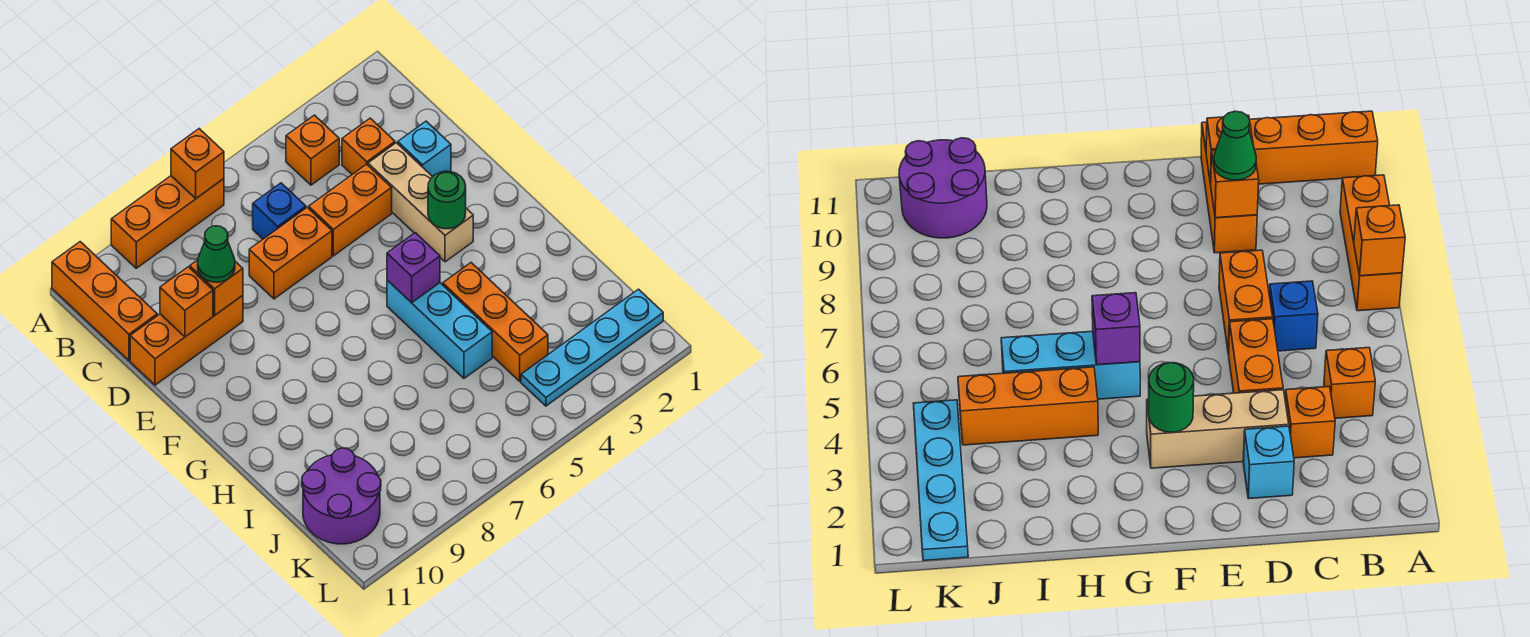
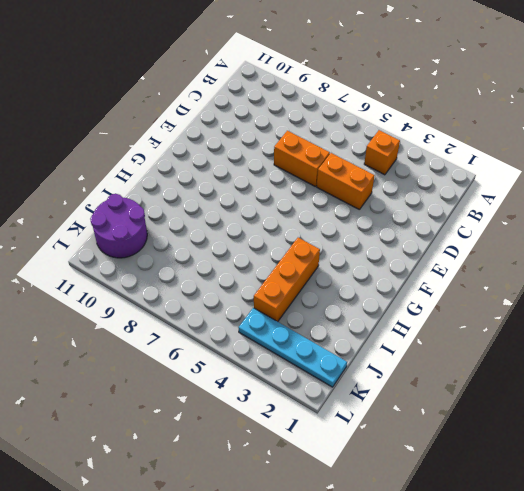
none -> orange brick A7:A9 level 1
none -> orange brick A11:C11 level 1
none -> orange brick C3 level 1

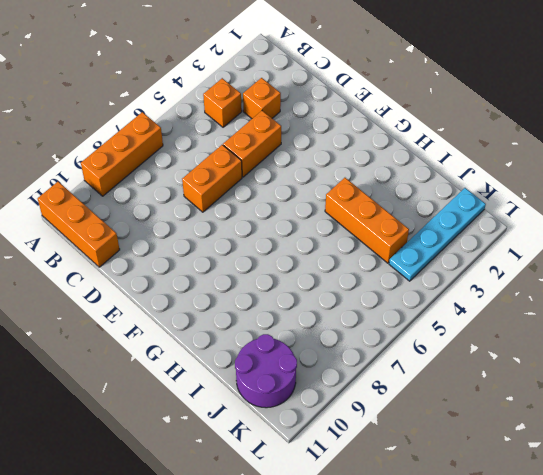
none -> blue brick C6 level 1
none -> cyan brick D2 level 1
none -> tan brick D3:F3 level 1

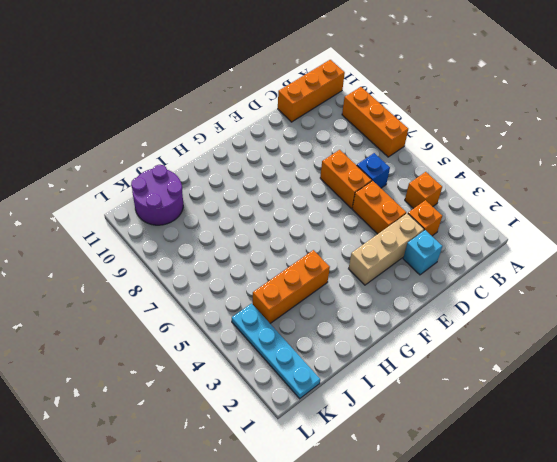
none -> orange brick D9:D11 level 1
none -> cyan brick G5:I5 level 1
none -> orange brick A7 level 2

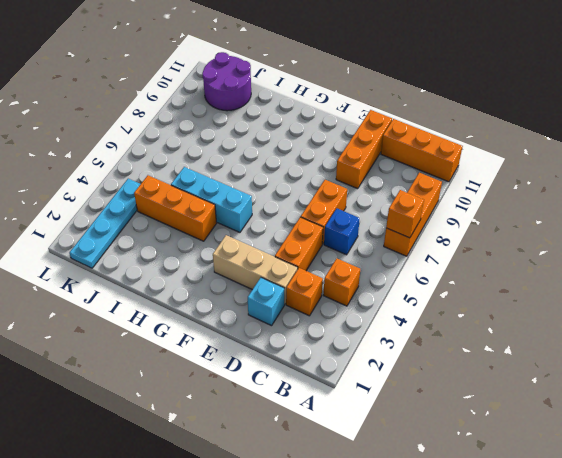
none -> orange brick D9 level 2
none -> orange brick D10 level 2
none -> green round brick F3 level 2

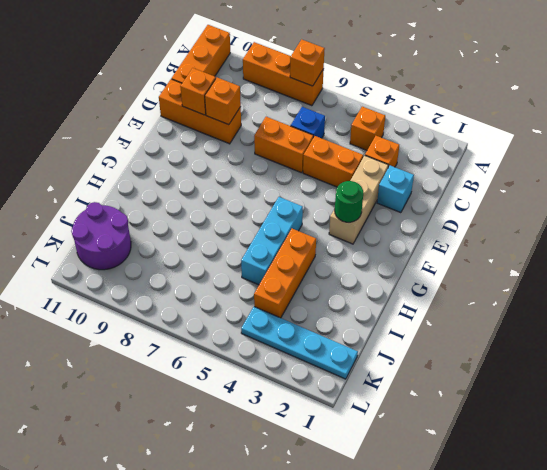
none -> purple brick G5 level 2
none -> green cone D9 level 3

